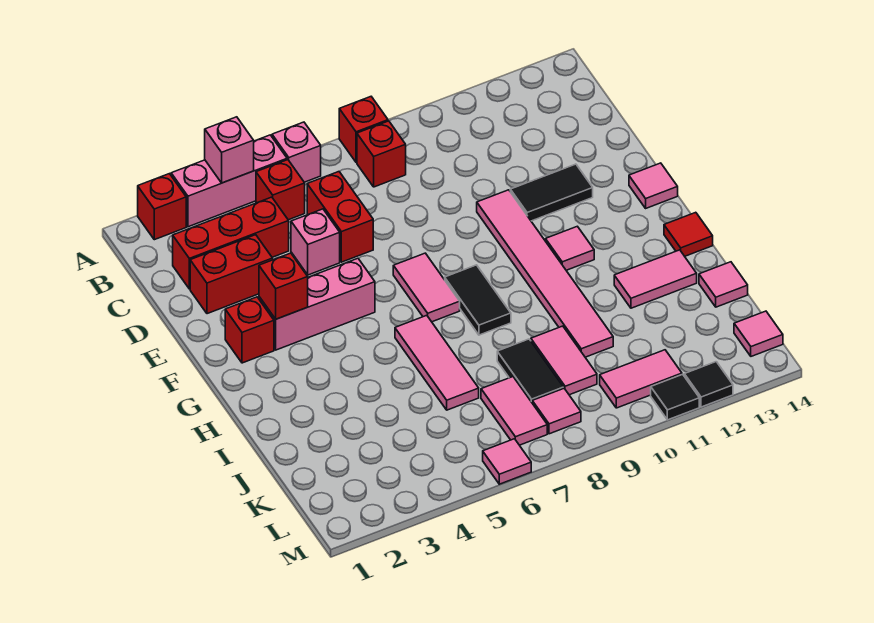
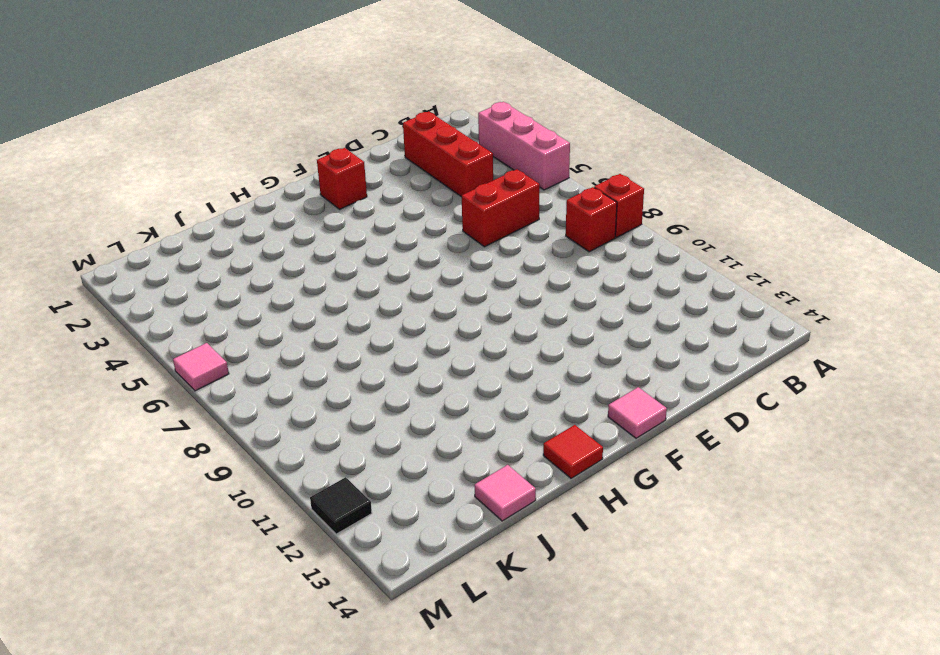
none -> red brick A2 level 1
none -> pink brick A6 level 1
none -> red brick B5 level 1
none -> red brick D2:D3 level 1

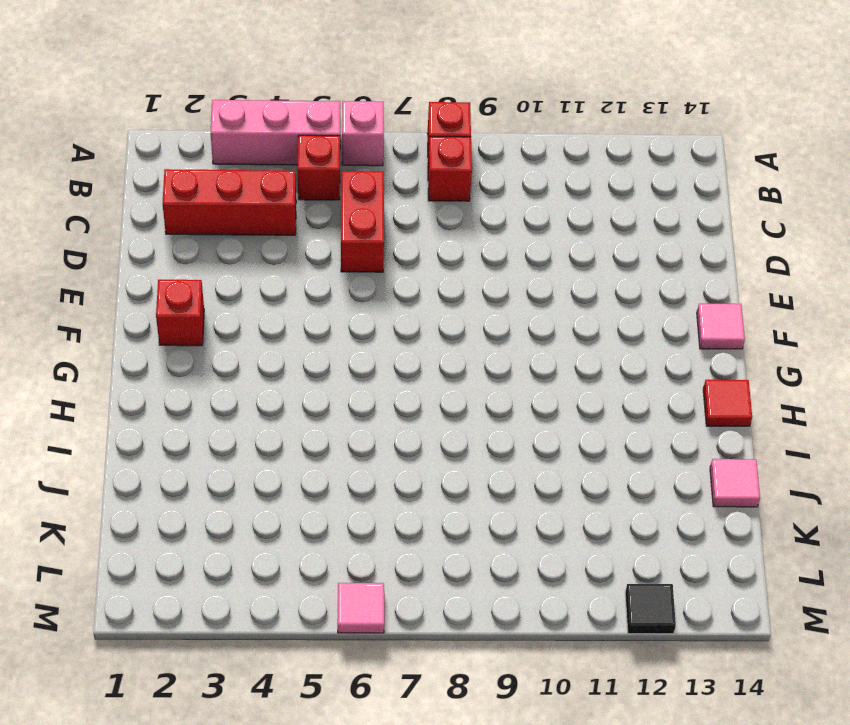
none -> red brick A2 level 1
none -> red brick D2:D3 level 1
none -> pink brick D5 level 1
none -> pink tile E10:J10 level 1

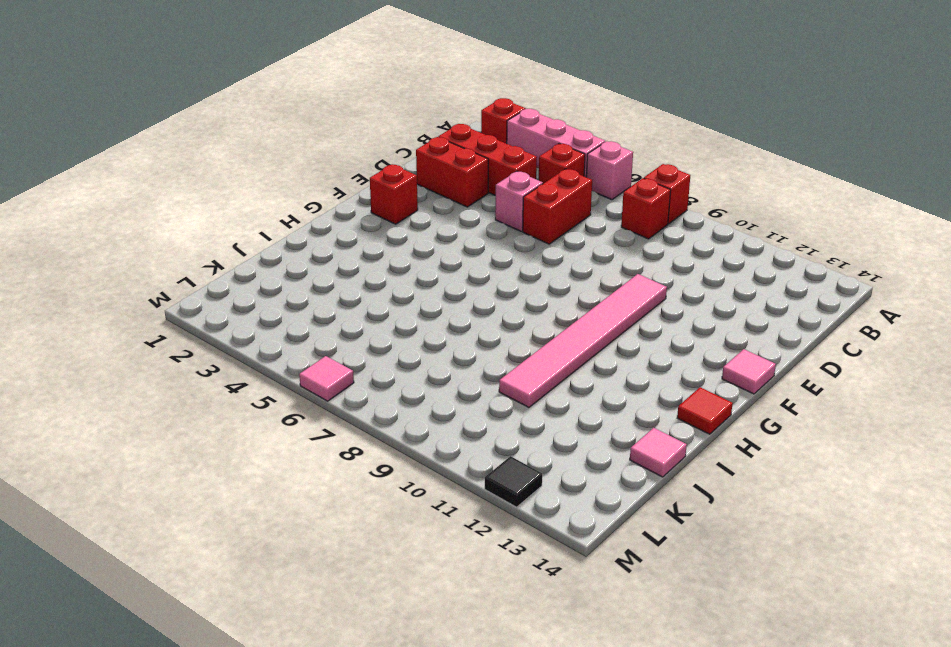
none -> black tile E11:E12 level 1
none -> pink brick F3:F5 level 1
none -> pink tile F7:G7 level 1
none -> black tile G8:H8 level 1

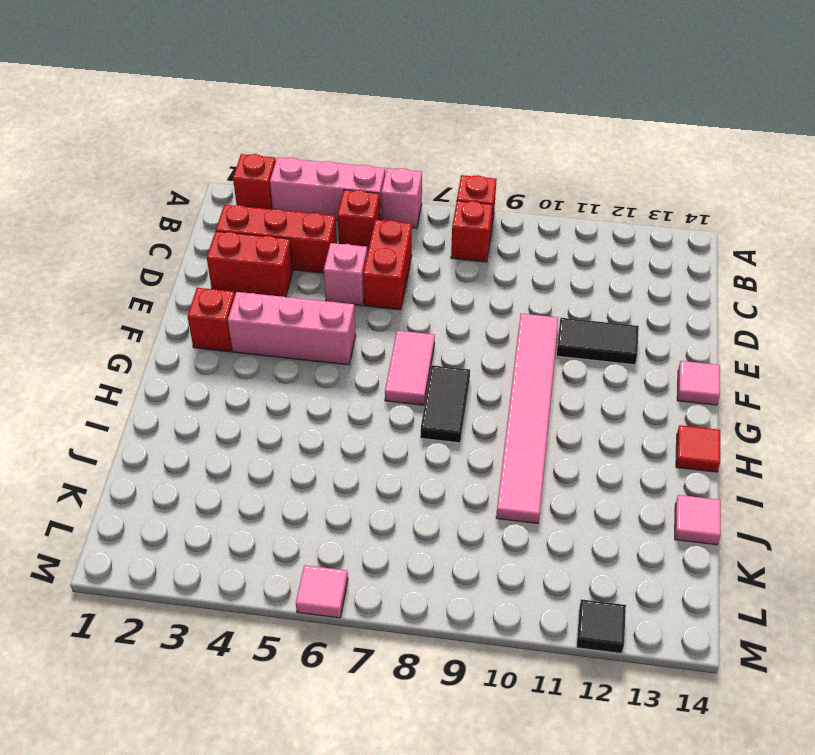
none -> pink tile G11 level 1
none -> pink tile H6:J6 level 1
none -> pink tile I12:I13 level 1
none -> black tile J8:K8 level 1

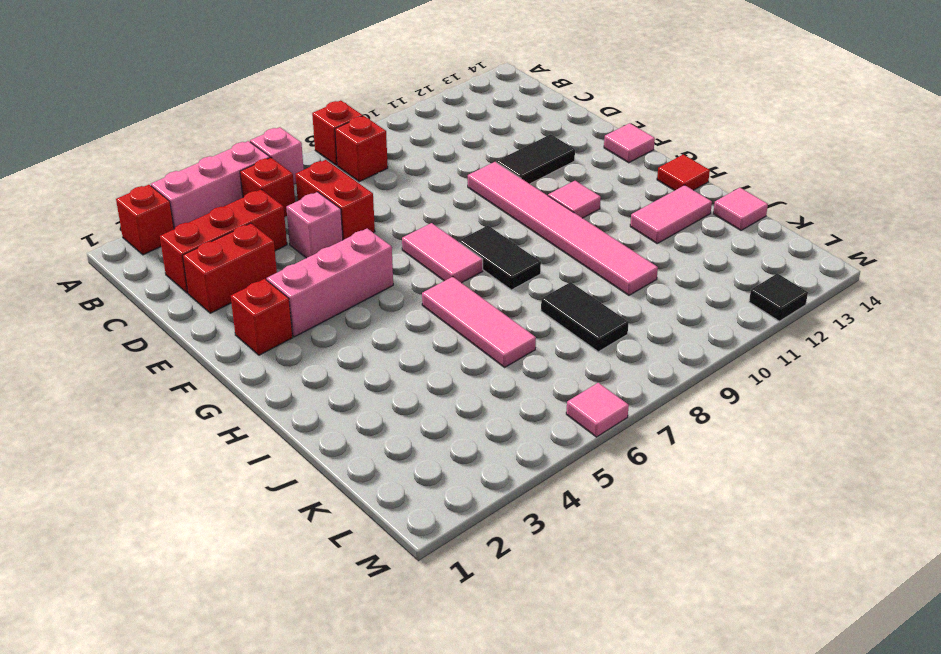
none -> pink tile J9:K9 level 1
none -> pink tile K7:L7 level 1
none -> pink tile L8 level 1
none -> pink tile L10:L11 level 1

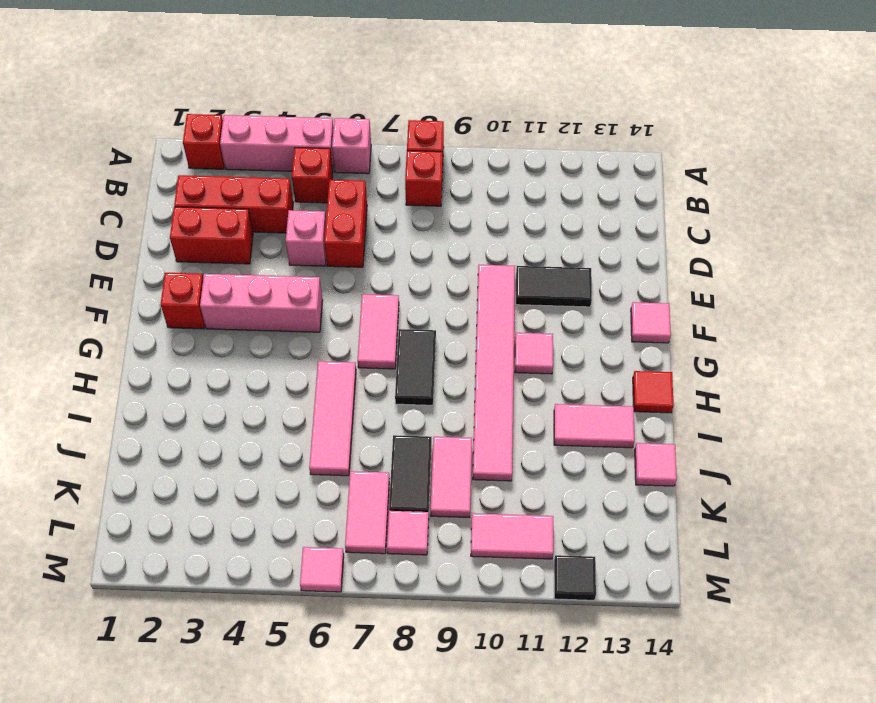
none -> pink tile L14 level 1
none -> black tile M11 level 1
none -> pink brick A4 level 2
none -> red brick F3 level 2

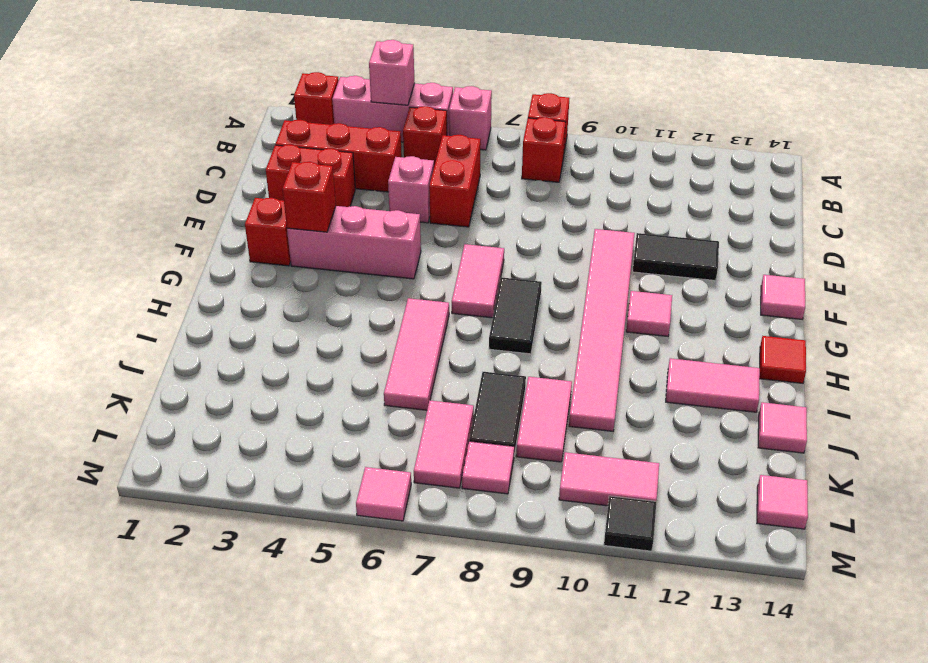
none -> black tile M12 level 1

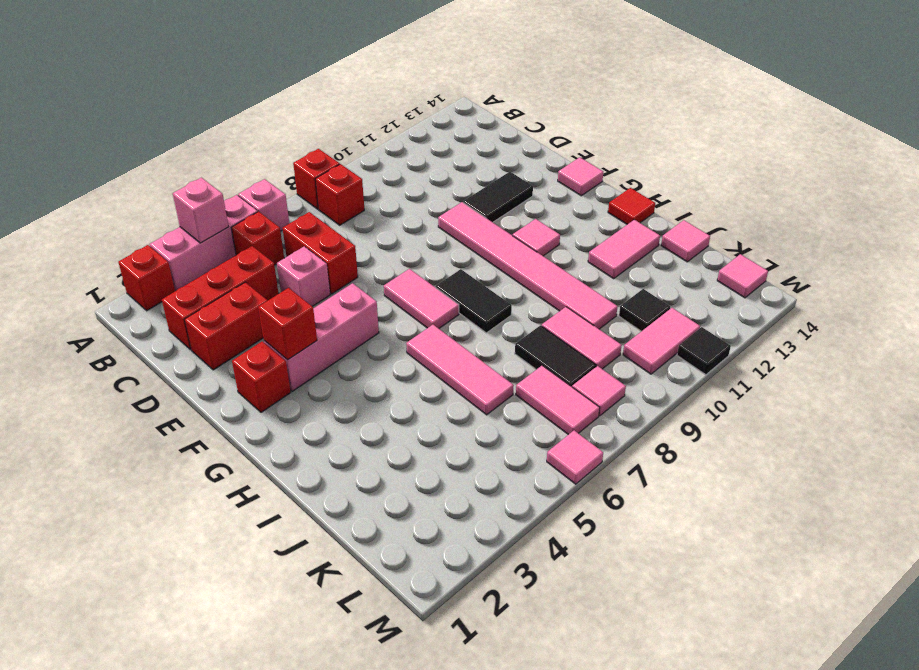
black tile K11 level 1 -> black tile M12 level 1

